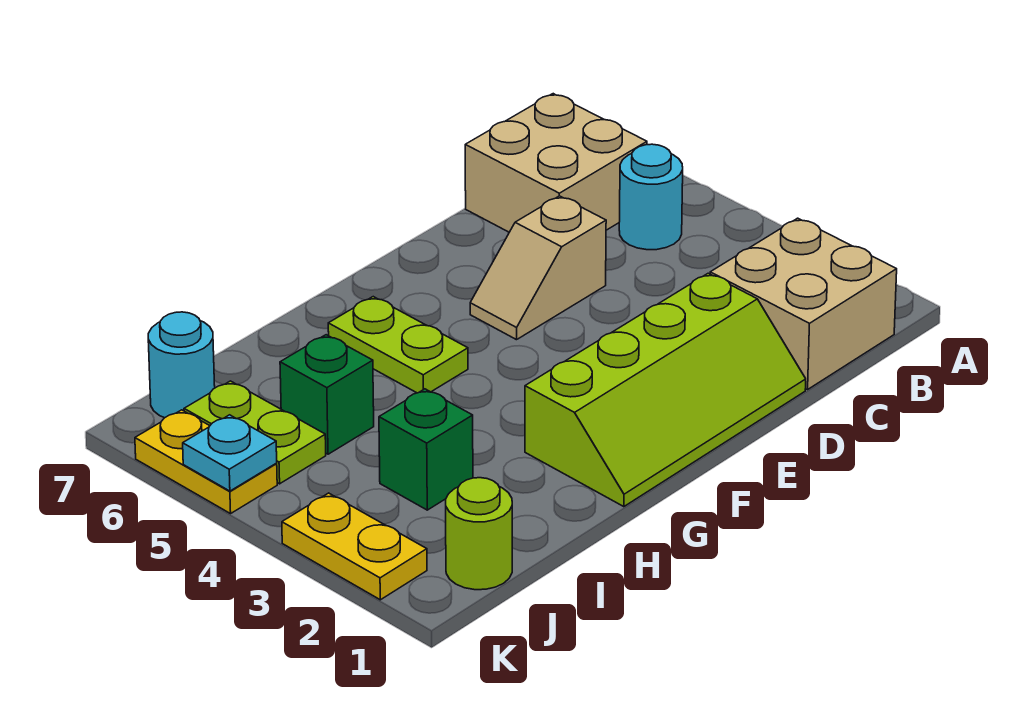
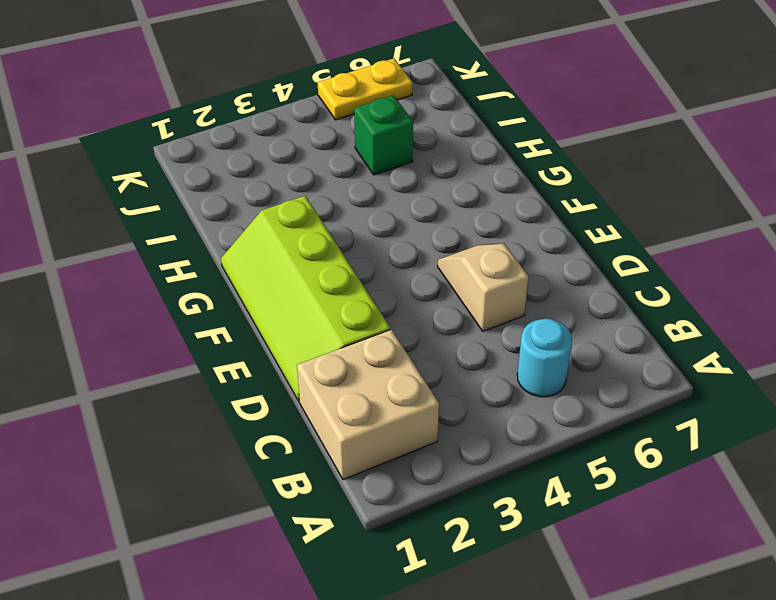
none -> tan brick B6:C7 level 1
none -> lime plate G5:G6 level 1
none -> green brick I3 level 1

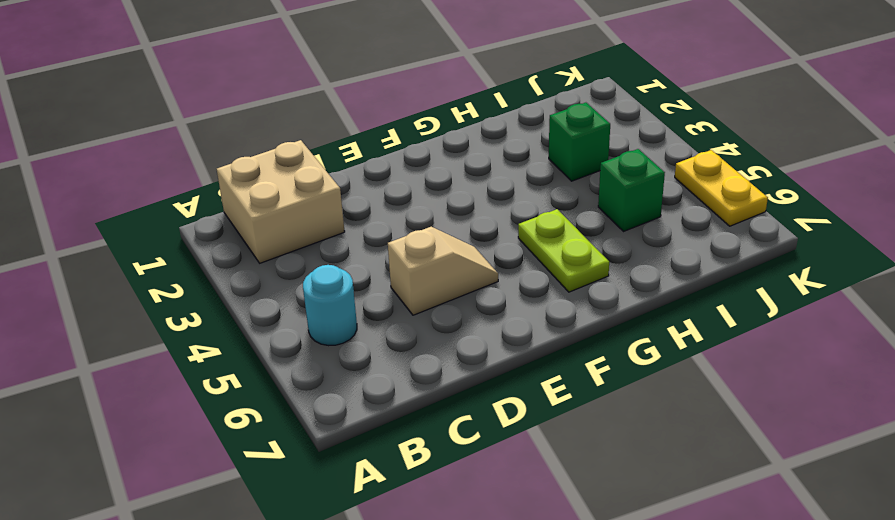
none -> tan brick B6:C7 level 1
none -> lime slope D1:G2 level 1 top 2
none -> lime round brick J1 level 1

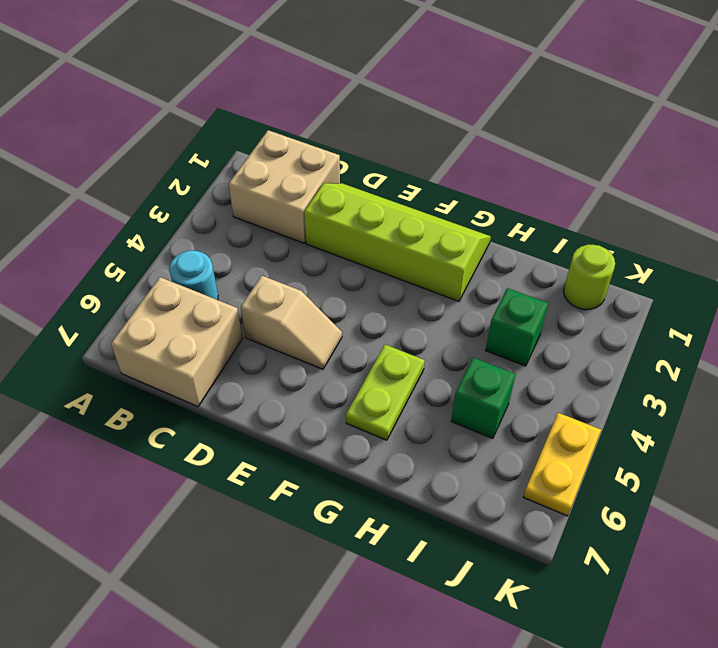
none -> lime plate J5:J6 level 1
none -> cyan round brick J7 level 1
none -> yellow plate K2:K3 level 1

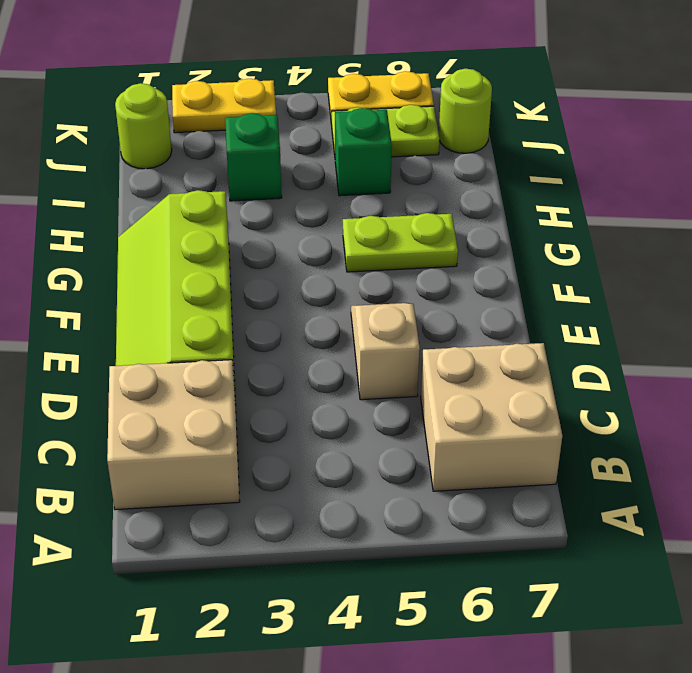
lime round brick J7 level 1 -> cyan round brick J7 level 1
none -> cyan round brick B5 level 1
none -> cyan plate K5 level 2

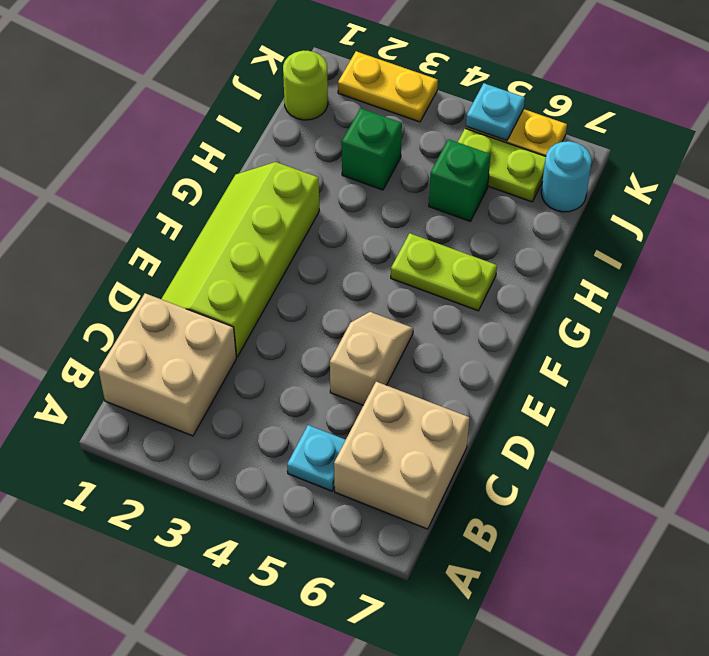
cyan plate B5 level 1 -> cyan round brick B5 level 1

